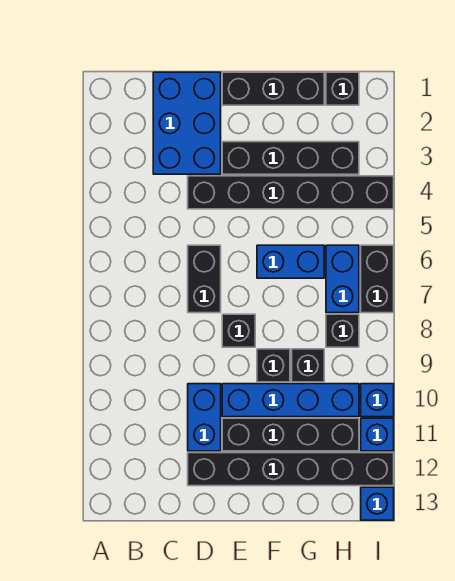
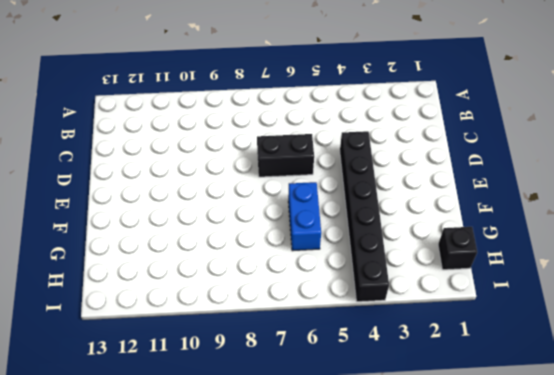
none -> blue brick C1:D3 level 1
none -> blue brick D10:D11 level 1
none -> black brick D12:I12 level 1

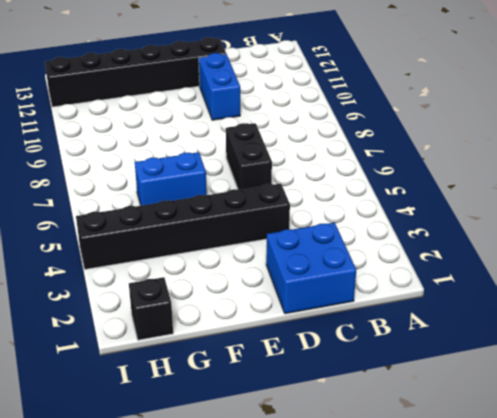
blue brick C1:D2 level 1 -> blue brick C1:D3 level 1
none -> black brick E1:G1 level 1
none -> black brick E3:H3 level 1
none -> black brick E8 level 1

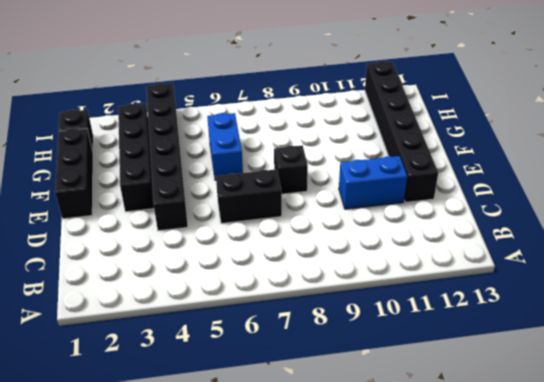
none -> blue brick C1:D3 level 1
none -> blue brick E10:H10 level 1
none -> black brick E11:H11 level 1

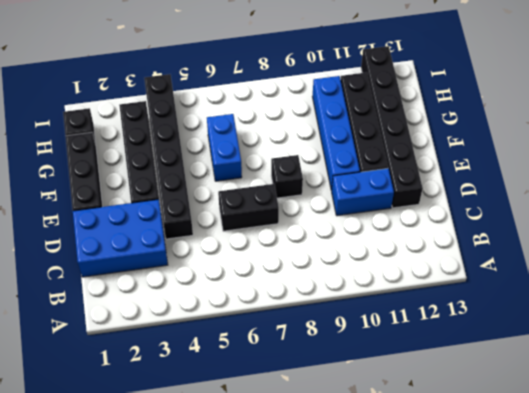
none -> black brick F9 level 1
none -> black brick G9 level 1
none -> blue brick H6:H7 level 1

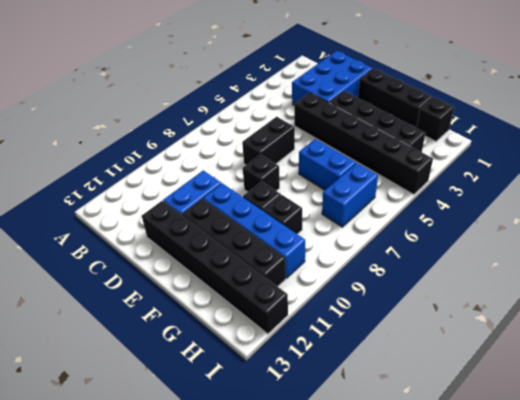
none -> black brick H8 level 1
none -> black brick I6:I7 level 1
none -> blue brick I10 level 1

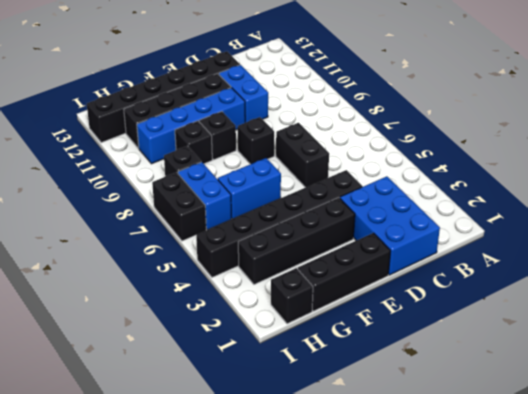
none -> blue brick I10 level 1
none -> blue brick I11 level 1
none -> blue brick I13 level 1

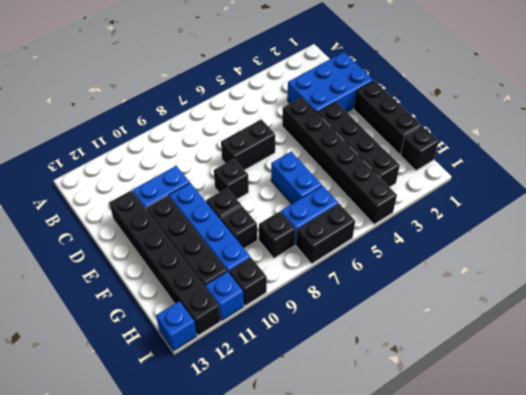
black brick I10 level 1 -> blue brick I10 level 1

